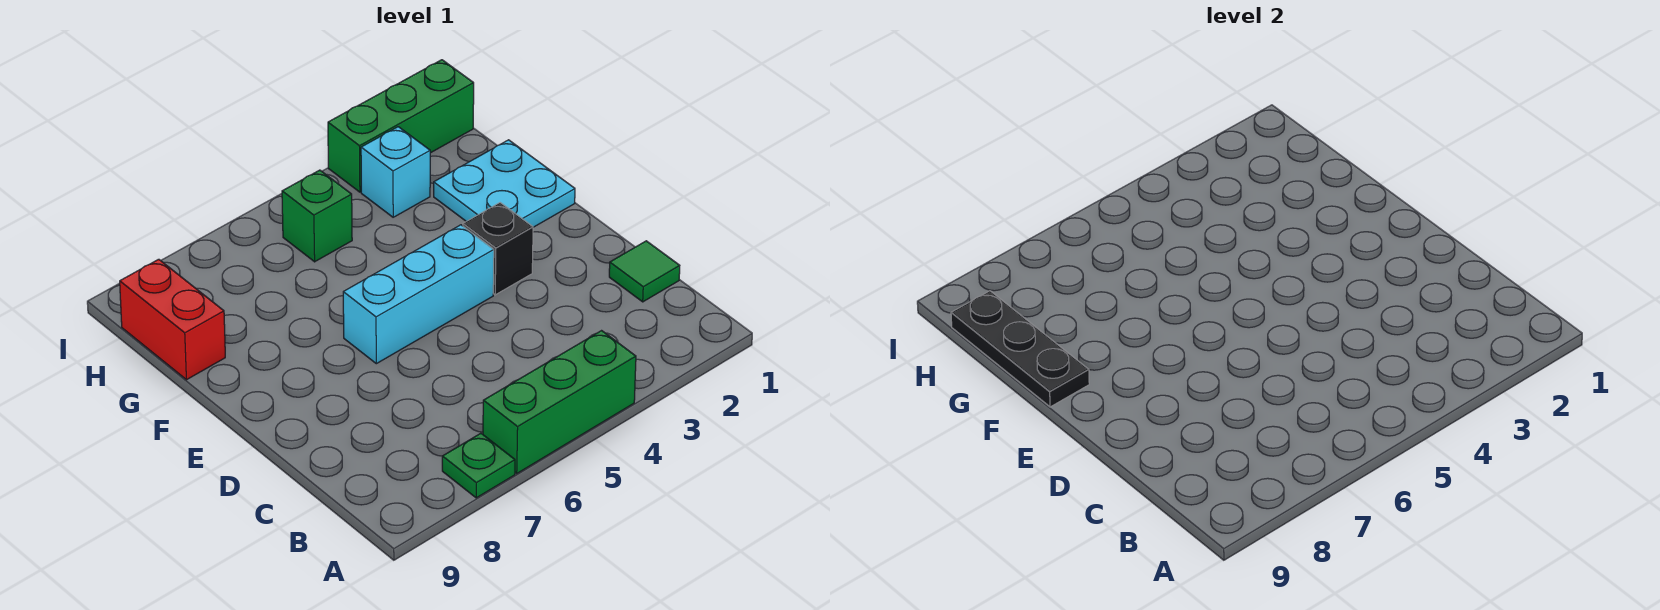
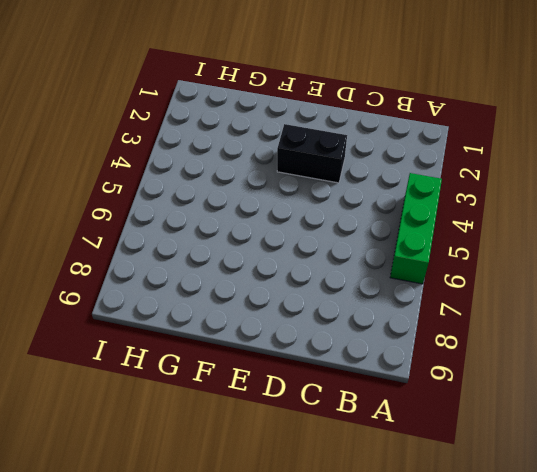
black brick D3:E3 level 1 -> black brick E3 level 1
none -> green plate A7 level 1
none -> green tile C1 level 1

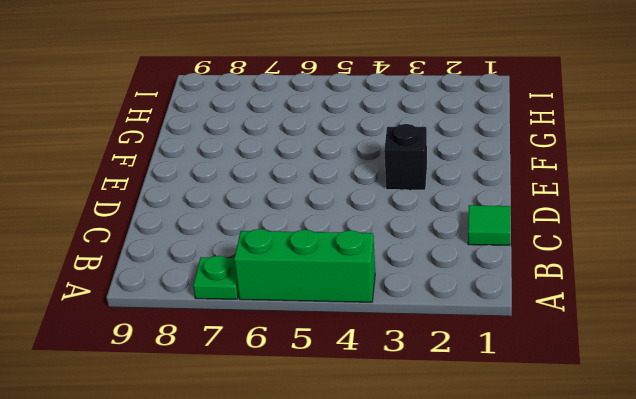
none -> cyan brick E4:E6 level 1
none -> cyan plate F1:G2 level 1

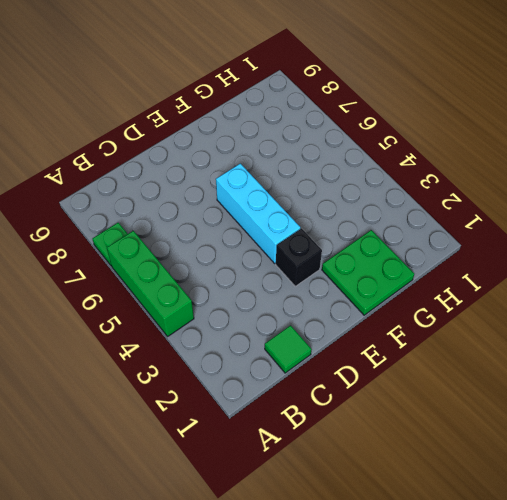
green plate F1:G2 level 1 -> cyan plate F1:G2 level 1
none -> red brick G9:H9 level 1
none -> cyan brick H3 level 1

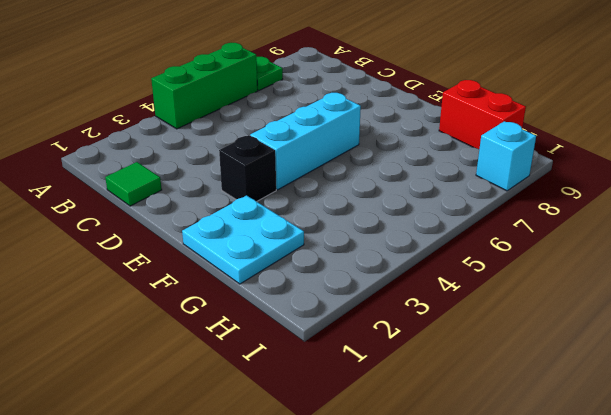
cyan brick I8 level 1 -> cyan brick H3 level 1
none -> green brick H5 level 1
none -> green brick I1:I3 level 1

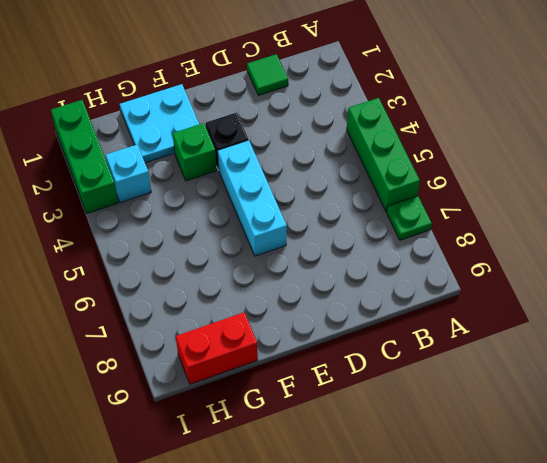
green brick F3 level 1 -> green brick H5 level 1
none -> black plate F9:H9 level 2

